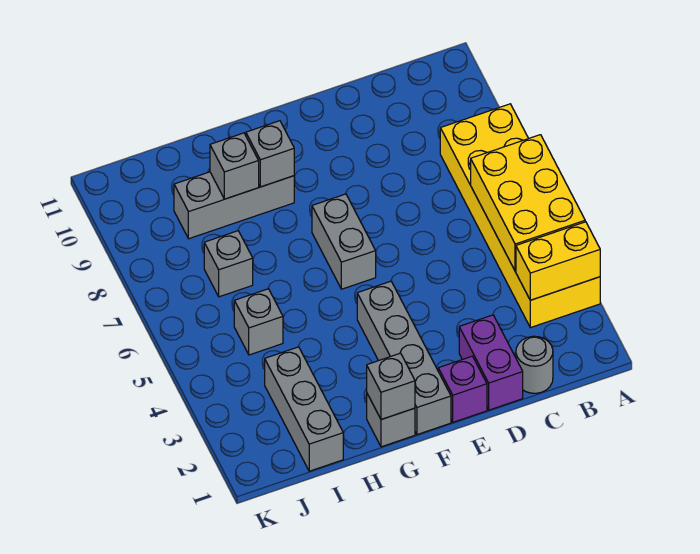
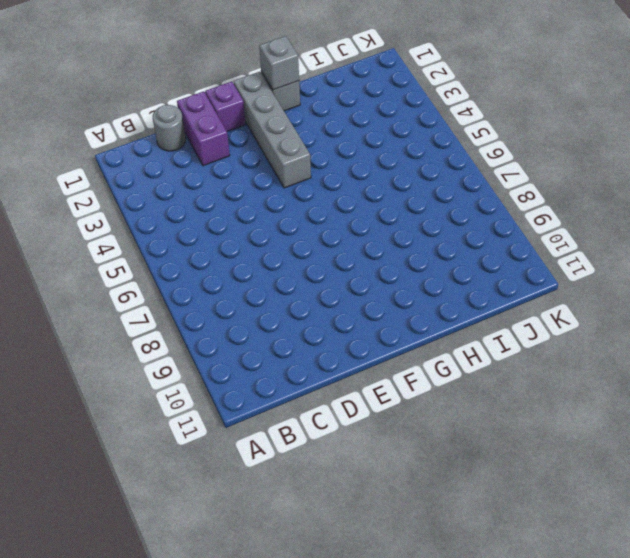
none -> yellow brick A3:B8 level 1
none -> grey brick F6:F7 level 1
none -> grey brick G9:I9 level 1

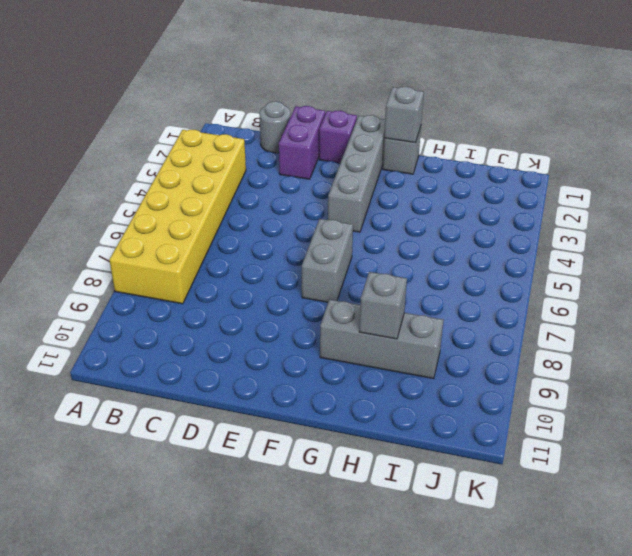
none -> grey brick I1:I3 level 1
none -> grey brick I5 level 1
none -> grey brick I7 level 1

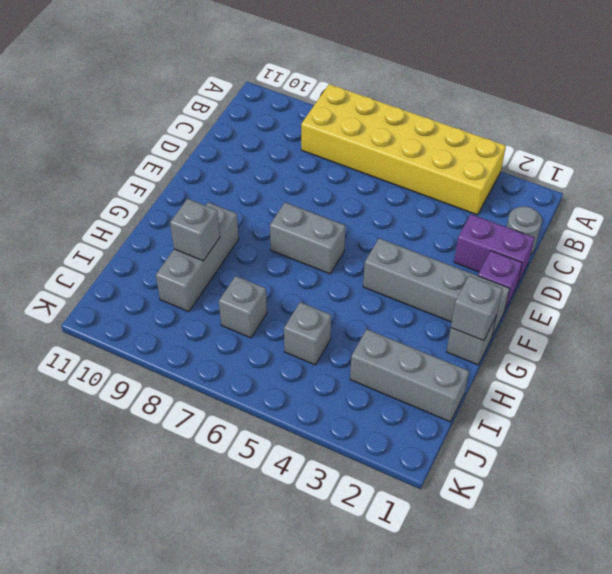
none -> yellow brick A3:B3 level 2
none -> yellow brick A4:B6 level 2
none -> grey brick G9 level 2

